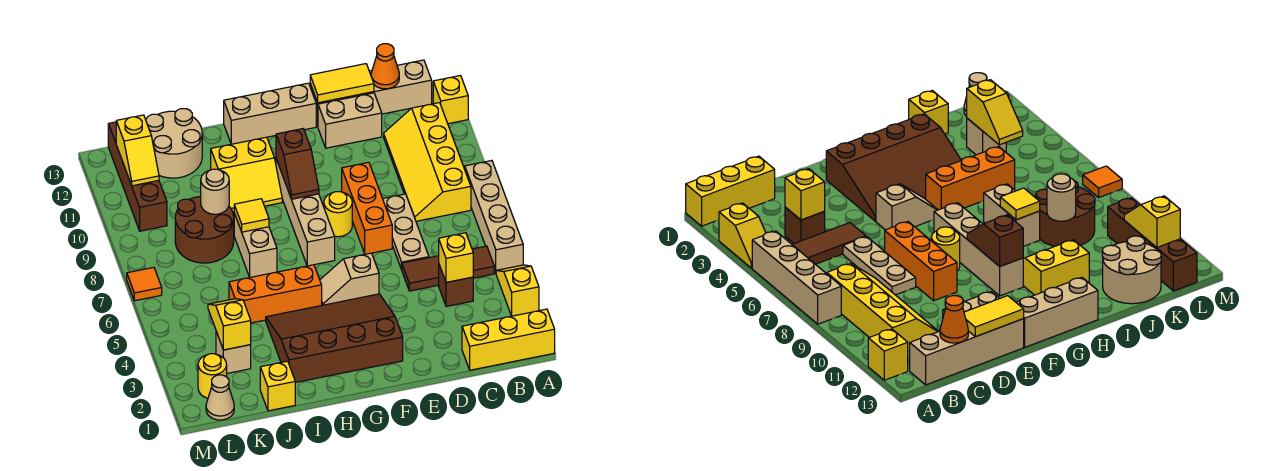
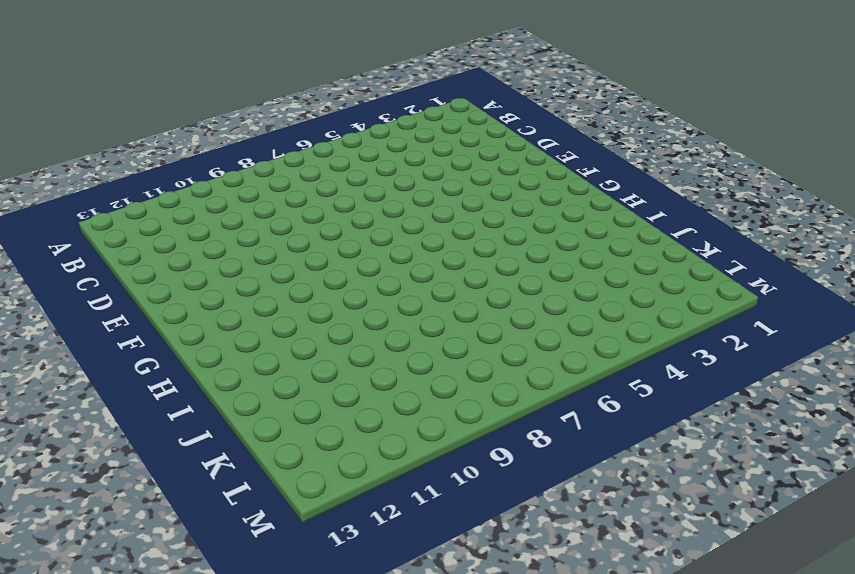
none -> yellow brick A1:C1 level 1
none -> yellow slope A3:A4 level 1 top 3
none -> tan brick A5:A8 level 1
none -> yellow brick A12 level 1

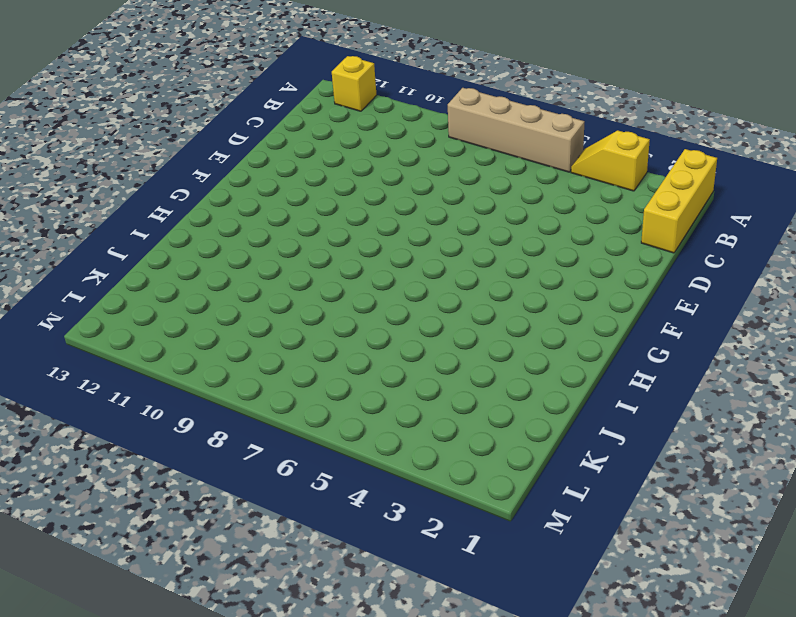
none -> brown tile B5:D5 level 1
none -> yellow slope B8:C11 level 1 top B
none -> tan brick B13:E13 level 1
none -> brown brick C4 level 1

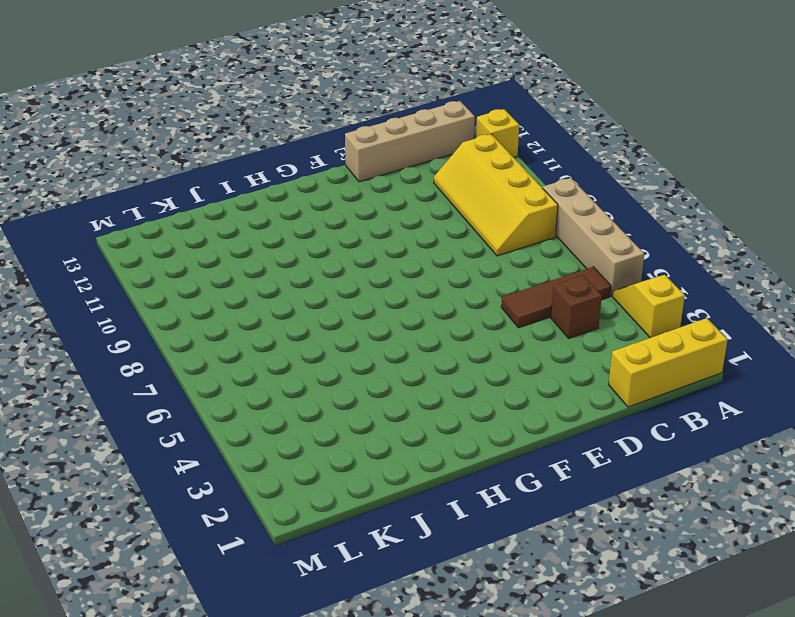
none -> tan plate D6:D8 level 1
none -> tan brick D12:E12 level 1
none -> orange brick E7:E9 level 1
none -> brown slope F2:I4 level 1 top 2

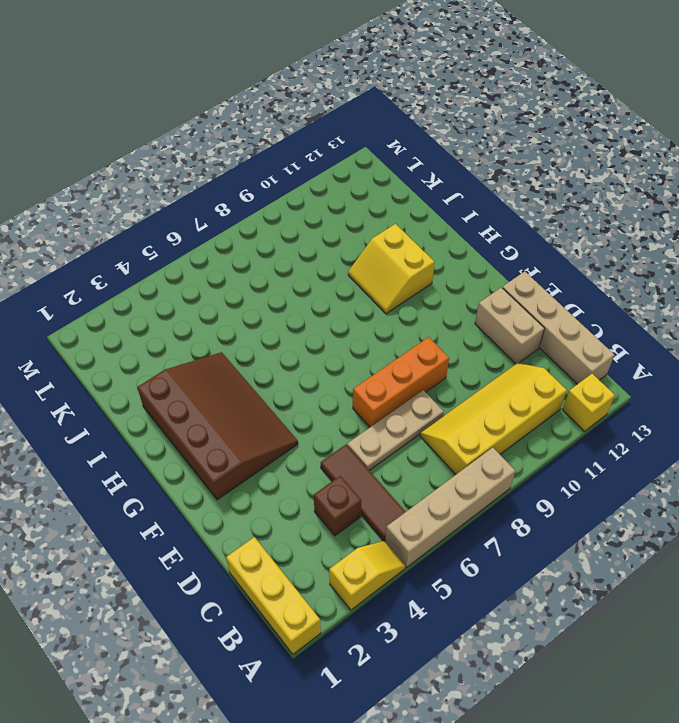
none -> tan slope F5:G5 level 1 top F
none -> yellow round brick F8 level 1
none -> tan brick F13:H13 level 1
none -> tan brick G7:G10 level 1

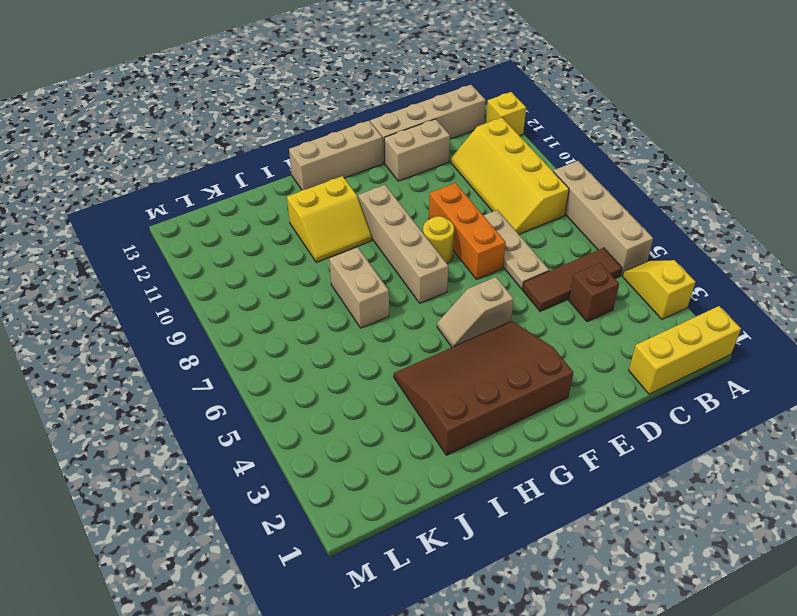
none -> orange brick H5:J5 level 1
none -> yellow brick J1 level 1
none -> brown round brick J8:K9 level 1
none -> tan round brick J12:K13 level 1

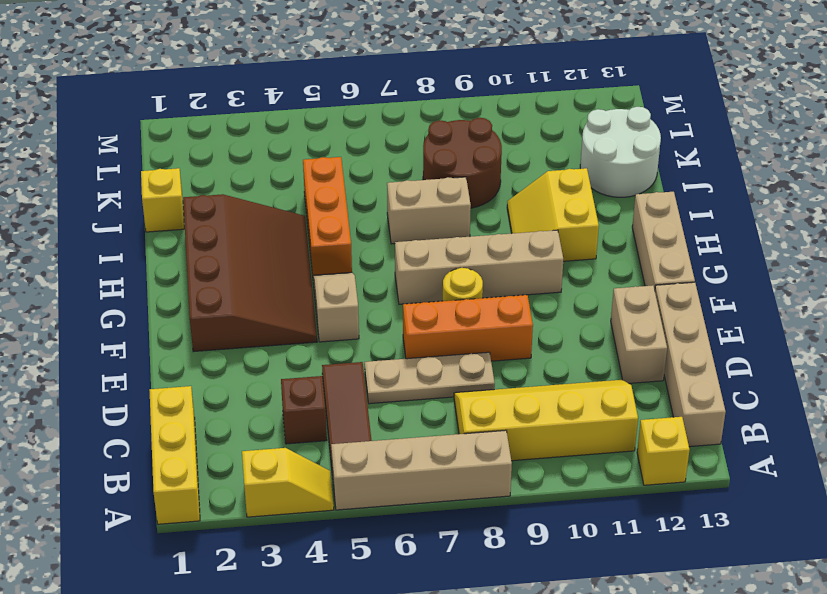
white round brick J12:K13 level 1 -> tan round brick J12:K13 level 1
none -> tan brick K3 level 1
none -> tan cone L1 level 1
none -> yellow round brick L2 level 1
none -> brown brick L10:L13 level 1

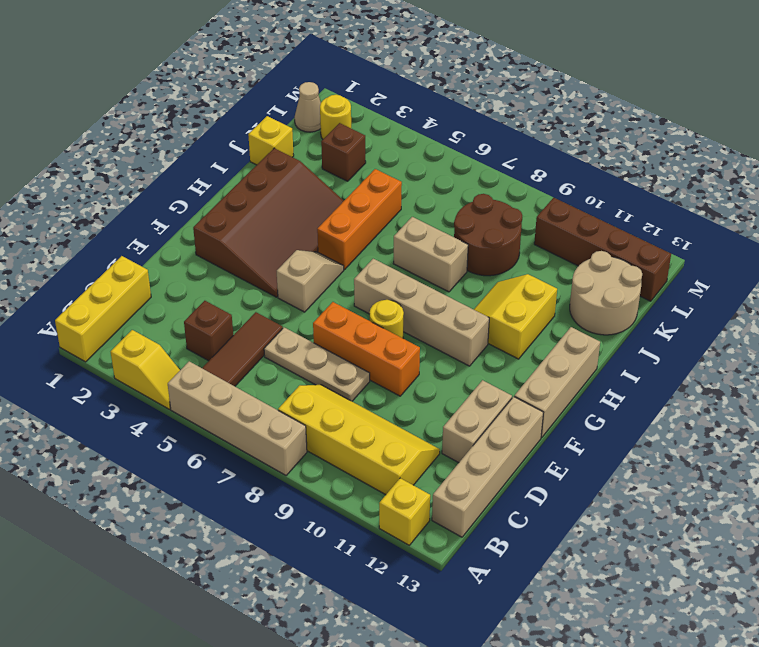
brown brick K3 level 1 -> tan brick K3 level 1
none -> orange tile M7 level 1
none -> yellow brick C4 level 2
none -> orange cone C13 level 2
none -> yellow tile D13:E13 level 2

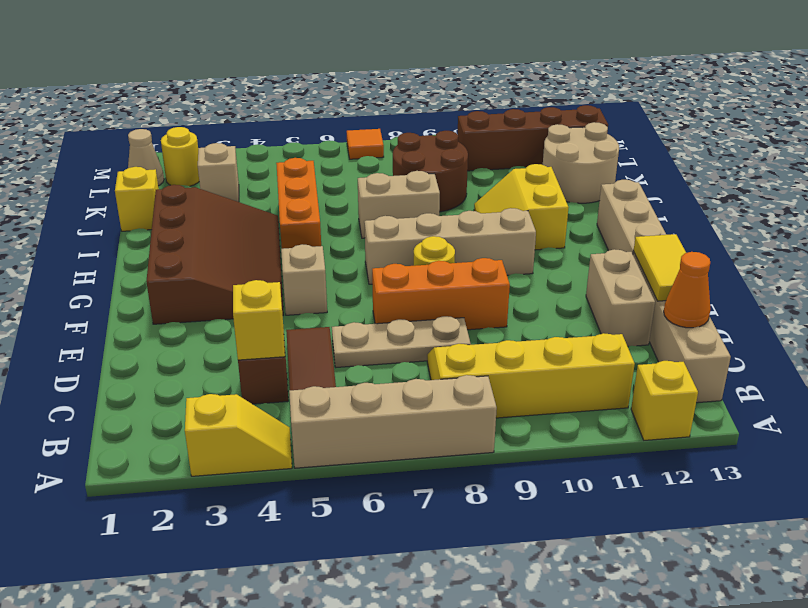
none -> yellow brick A1:C1 level 1
none -> brown slope G9:G10 level 2 top 10
none -> yellow tile I8 level 2
none -> tan round brick J9 level 2

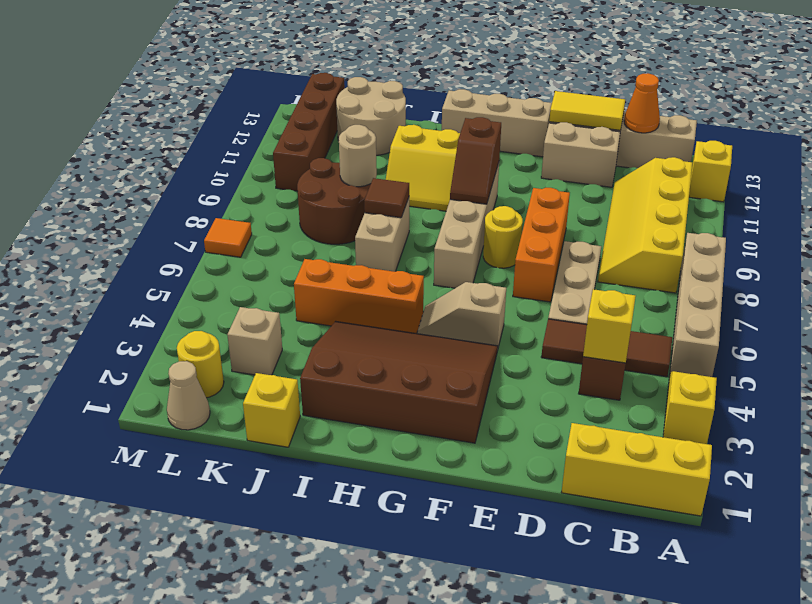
brown tile I8 level 2 -> yellow tile I8 level 2
none -> yellow slope K3:K4 level 2 top 3
none -> yellow slope L11:L12 level 2 top 12

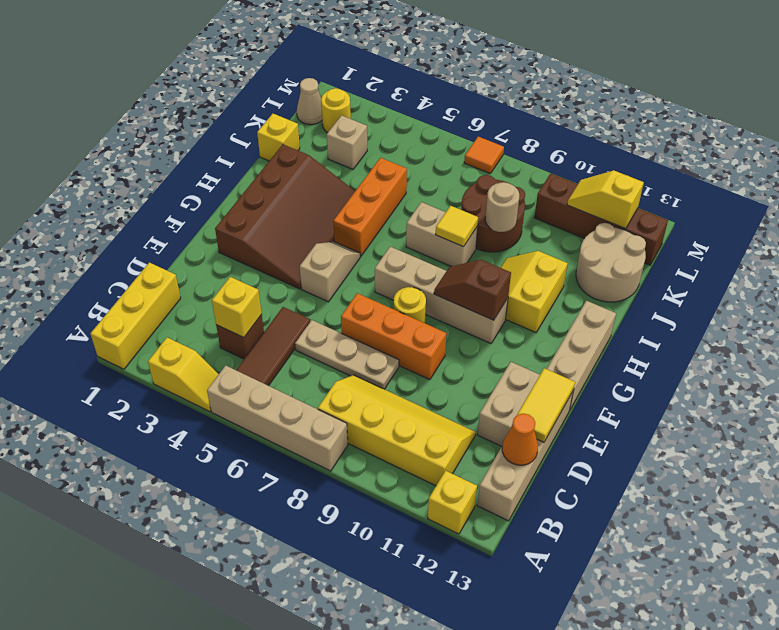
none -> yellow slope K3:K4 level 2 top 3

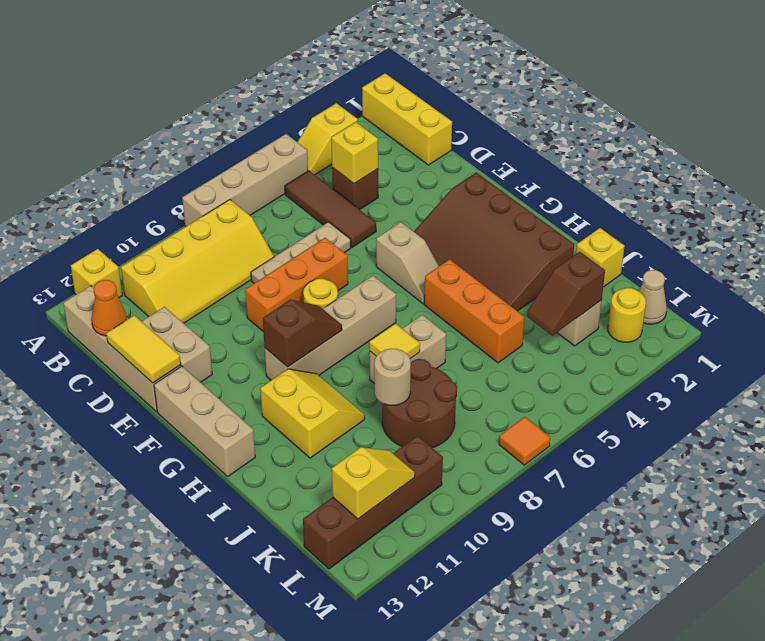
brown slope K3:K4 level 2 top 3 -> yellow slope K3:K4 level 2 top 3
none -> tan round brick J12:K13 level 1

